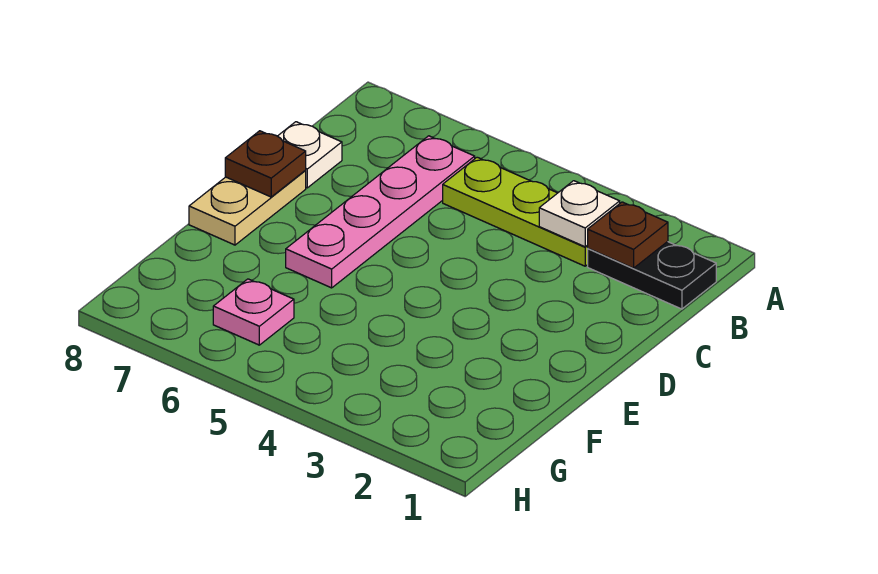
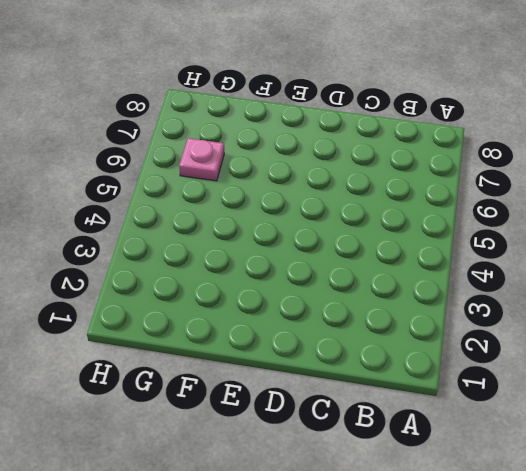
none -> black plate B1:B2 level 1
none -> lime plate B3:B5 level 1

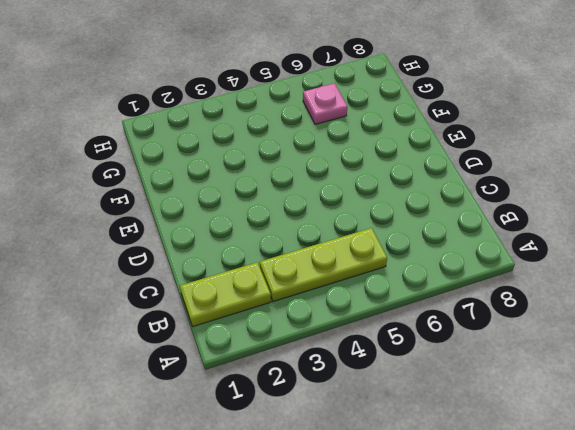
lime plate B1:B2 level 1 -> black plate B1:B2 level 1
none -> pink plate B6:E6 level 1
none -> white plate C8 level 1

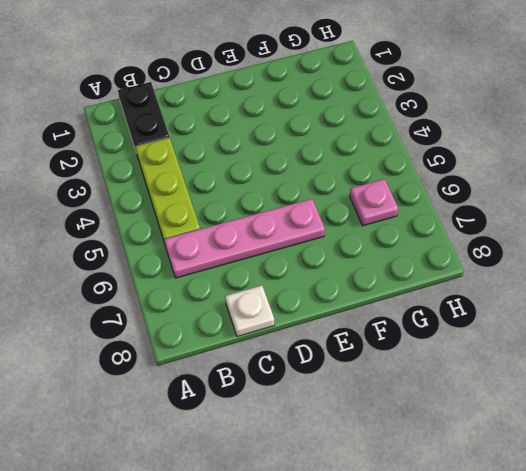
none -> tan plate D8:E8 level 1
none -> brown plate B2 level 2

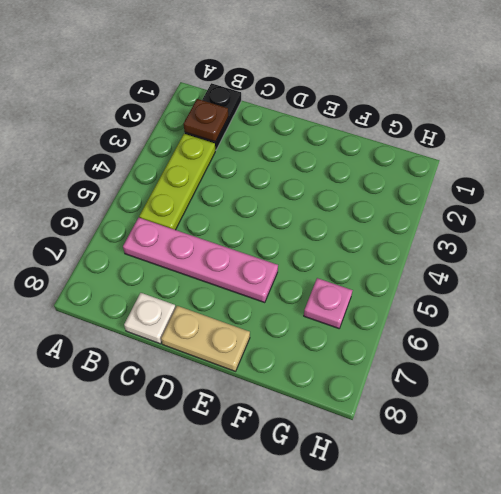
none -> white plate B3 level 2
none -> brown plate D8 level 2

